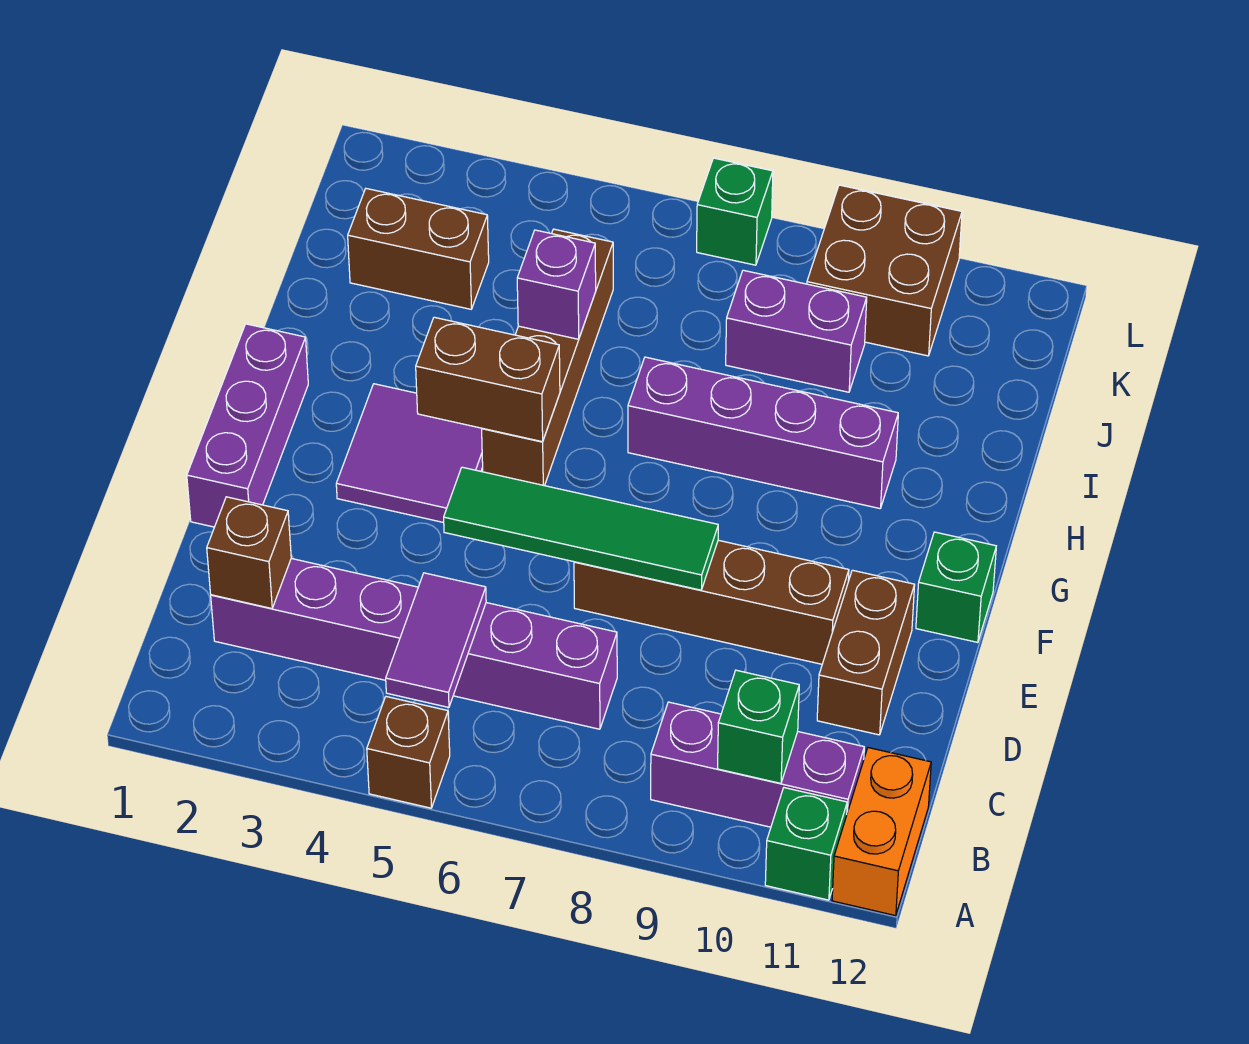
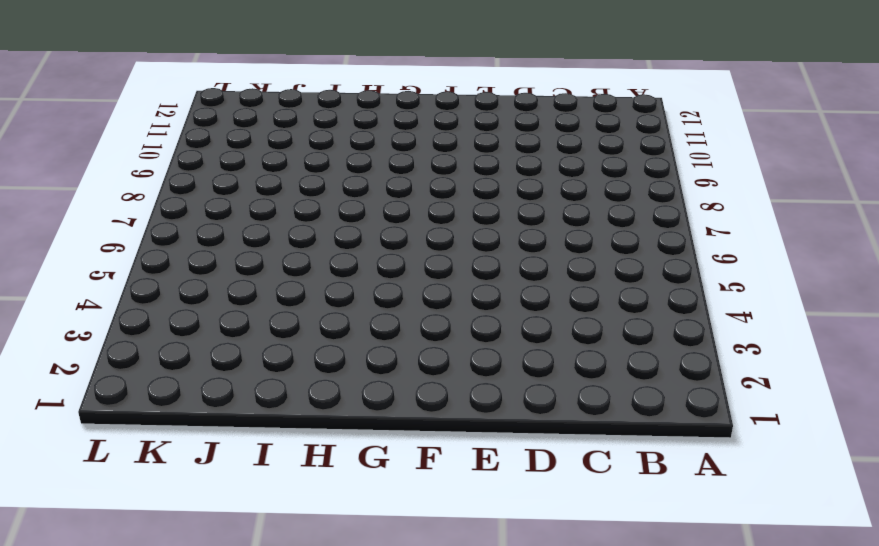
none -> brown brick A5 level 1
none -> green brick A11 level 1
none -> orange brick A12:B12 level 1

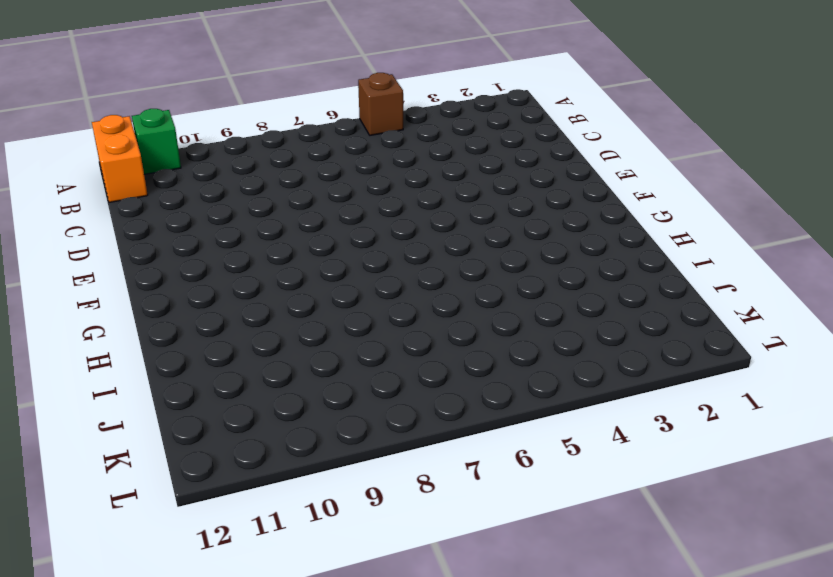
none -> purple brick B9:B11 level 1
none -> purple brick C2:C7 level 1
none -> brown brick D11:E11 level 1

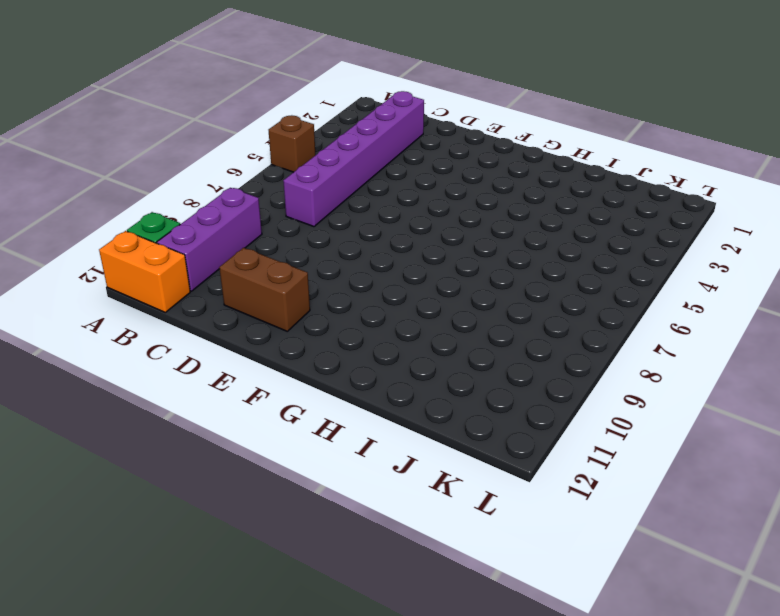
none -> purple brick E1:G1 level 1
none -> brown brick E7:E10 level 1
none -> purple tile F3:G4 level 1

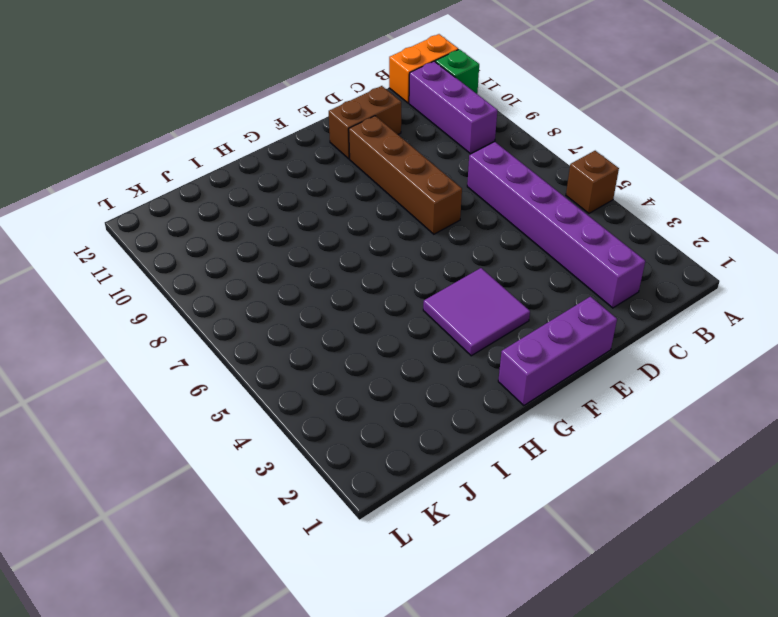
none -> green brick F12 level 1
none -> brown brick G5:J5 level 1
none -> purple brick H7:H10 level 1

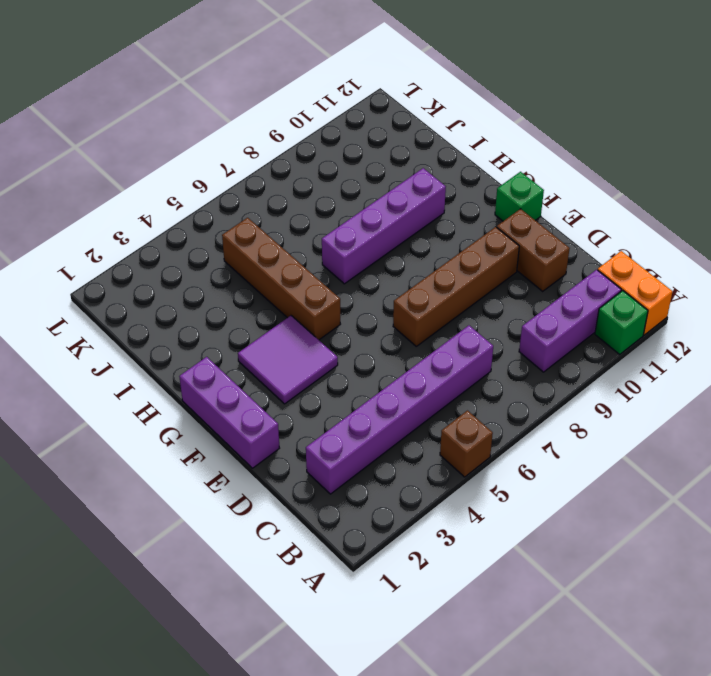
none -> brown brick J2:J3 level 1
none -> purple brick J8:J9 level 1
none -> brown brick K9:L10 level 1

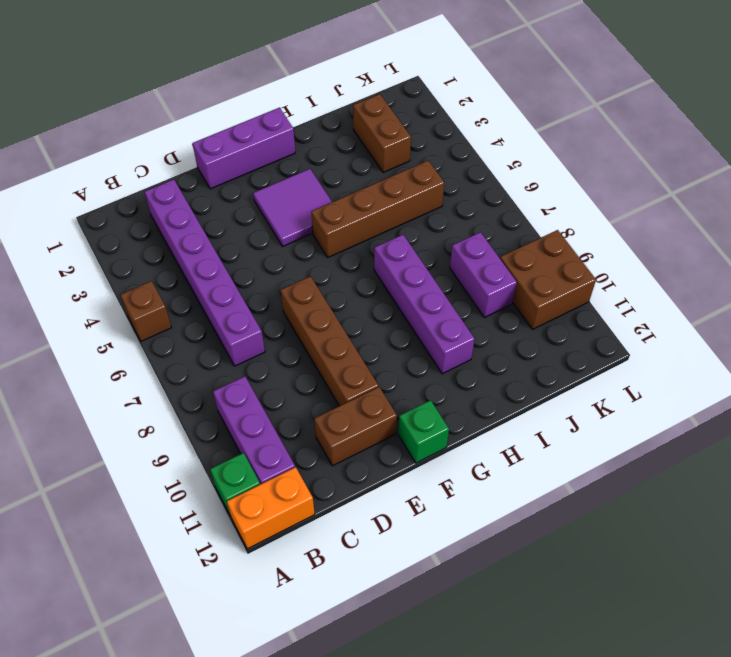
none -> green brick L7 level 1
none -> purple tile B5:C5 level 2
none -> green brick B10 level 2

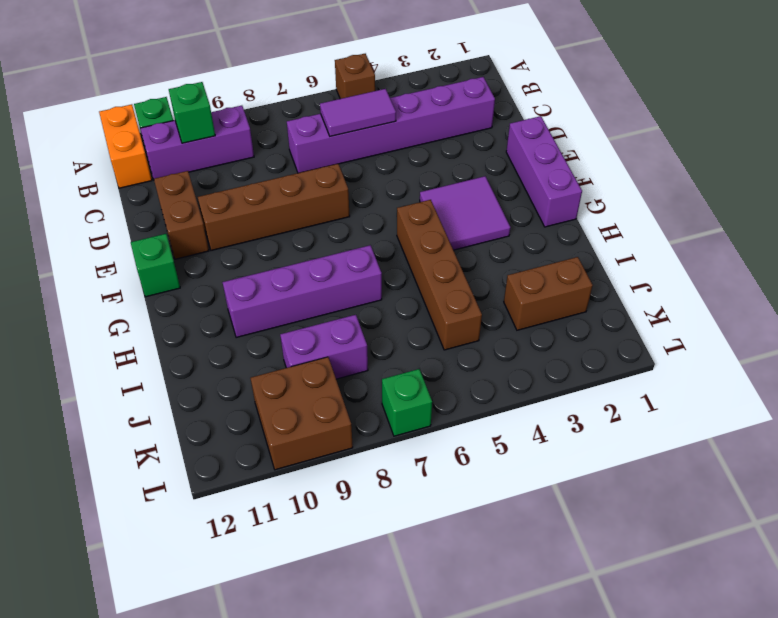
purple tile C5:C6 level 2 -> purple tile B5:C5 level 2
none -> brown brick C2 level 2
none -> green tile E5:E8 level 2
none -> brown brick G4:G5 level 2

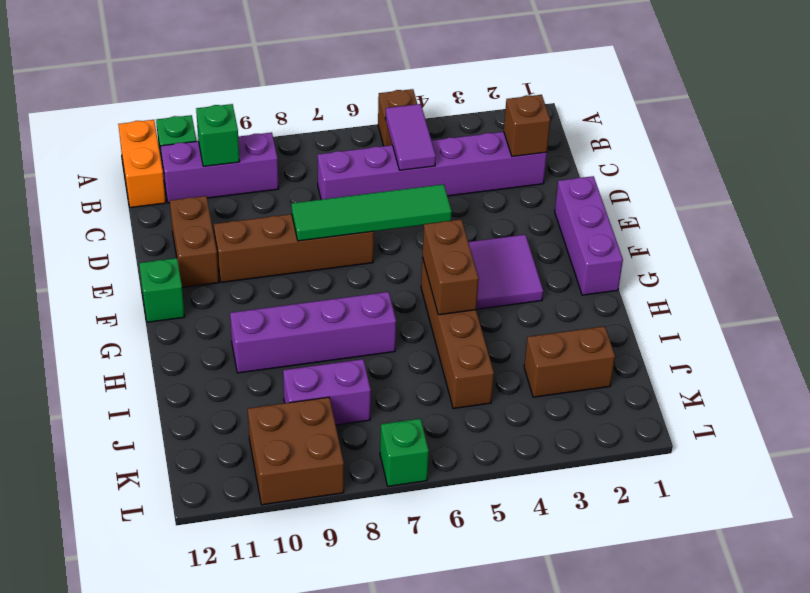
brown brick G5:H5 level 2 -> brown brick G4:G5 level 2
none -> purple brick I5 level 2

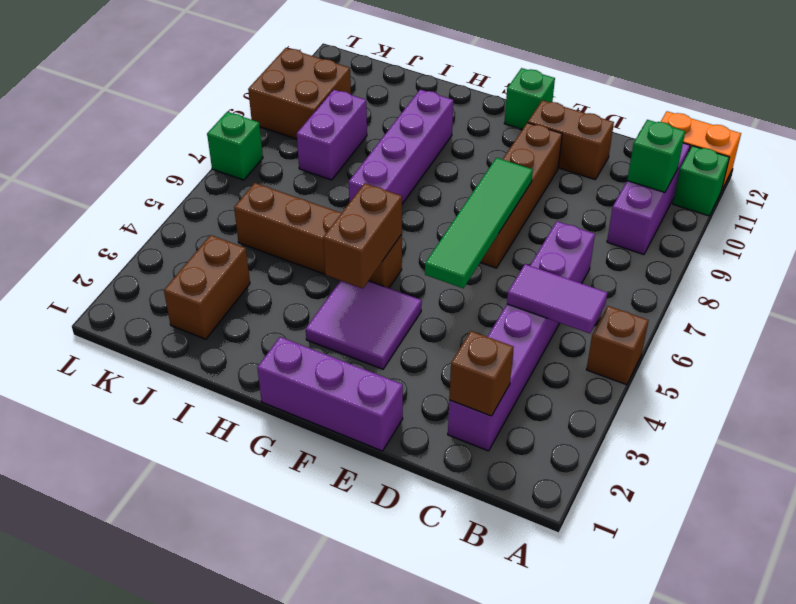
none -> purple brick I5 level 2

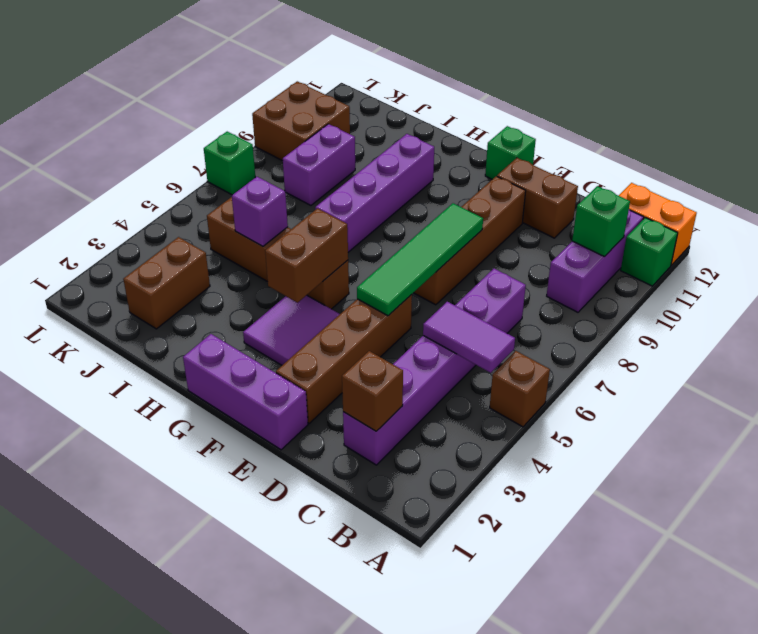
brown brick E2:E5 level 1 -> none

